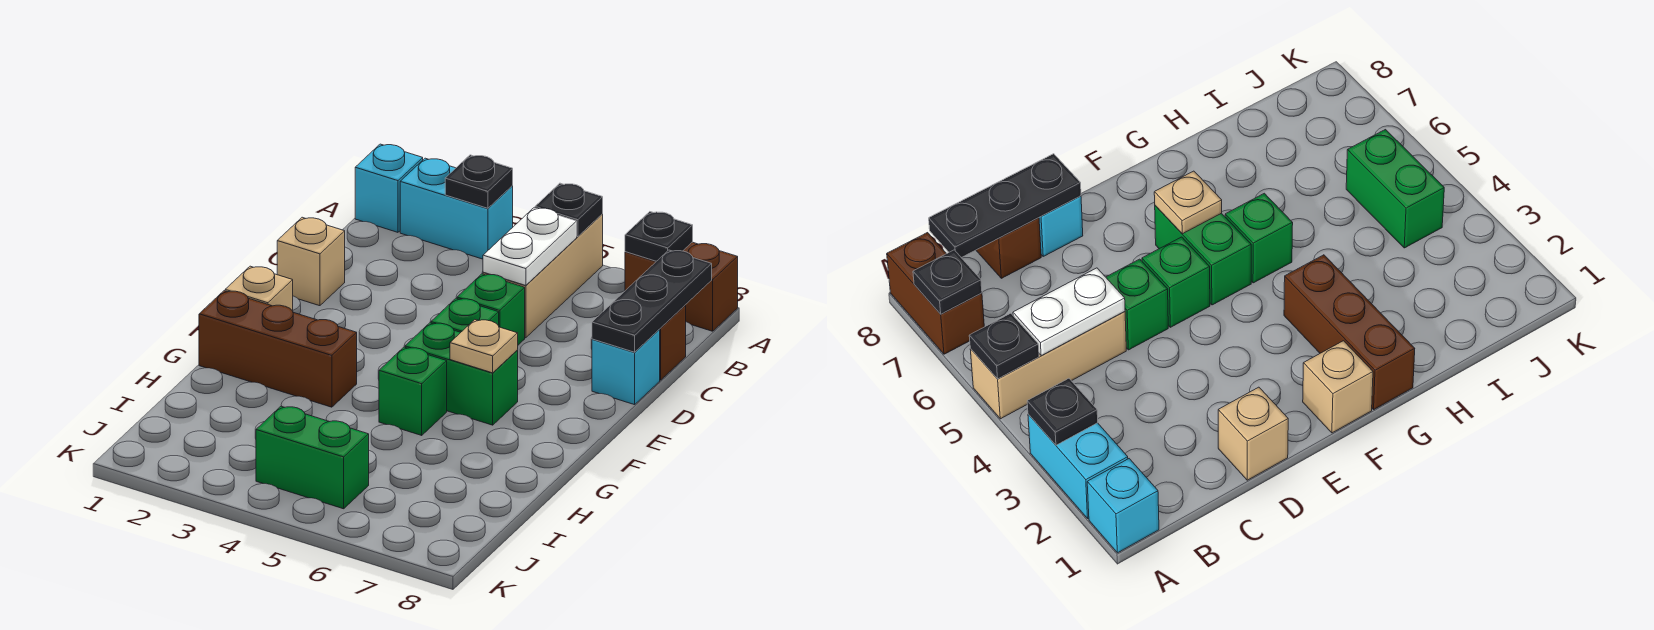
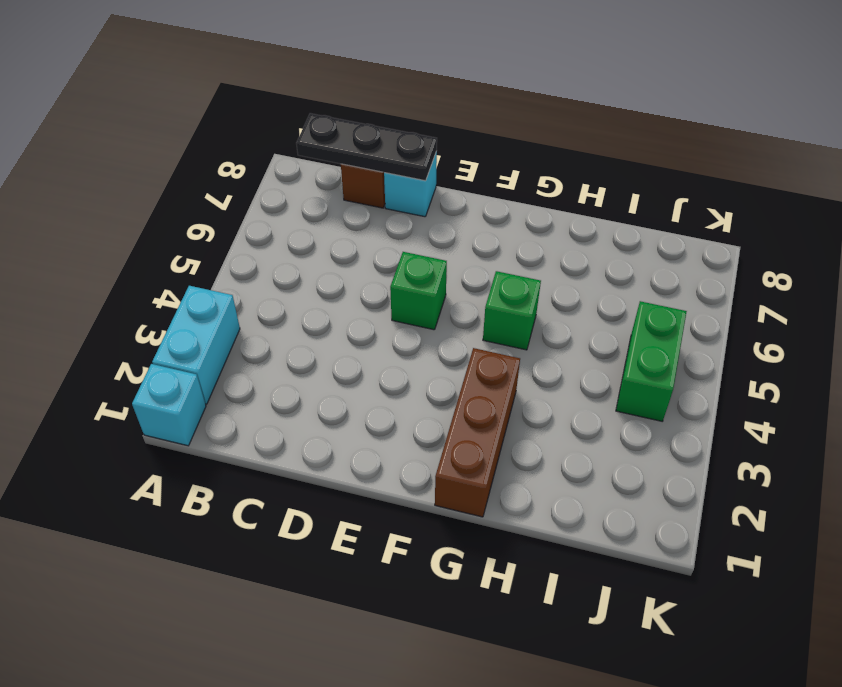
none -> tan brick A5:C5 level 1
none -> brown brick A7:A8 level 1
none -> tan brick D1 level 1

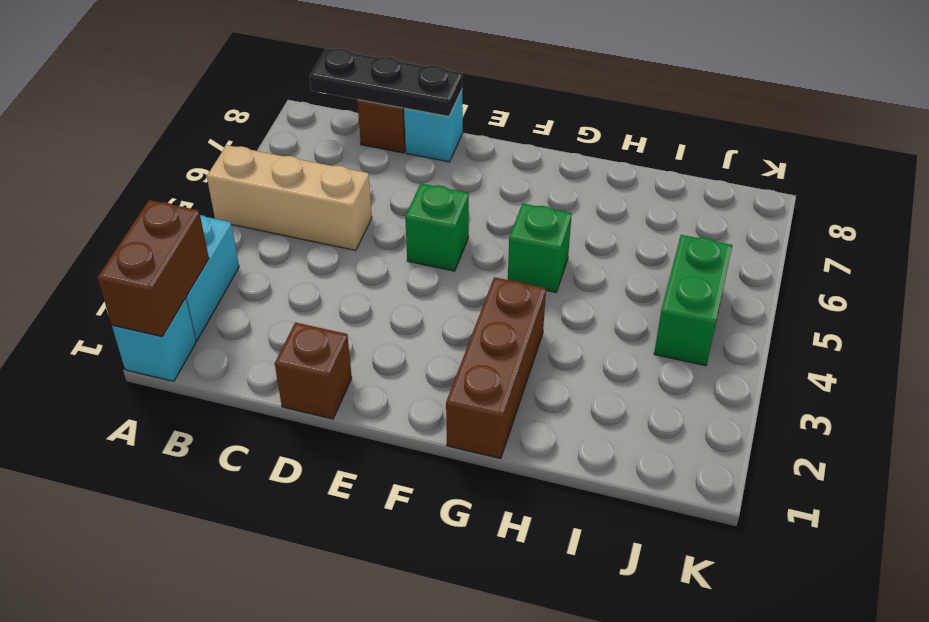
brown brick A1:A2 level 2 -> brown brick A7:A8 level 1
brown brick D1 level 1 -> tan brick D1 level 1
none -> green brick D5 level 1
none -> tan brick F1 level 1
none -> green brick F5:F6 level 1

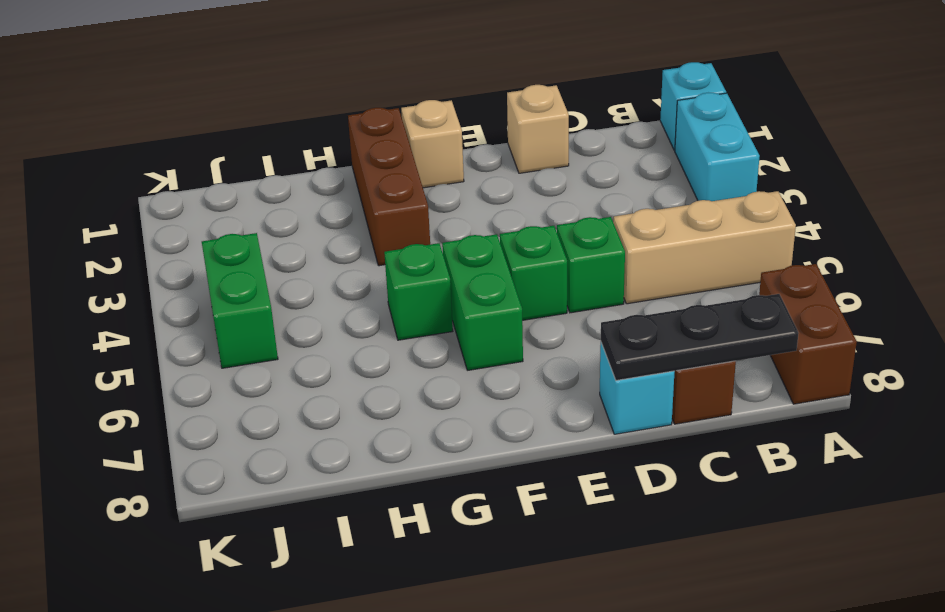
none -> black plate A3 level 2
none -> black plate A5 level 2
none -> black plate A7 level 2

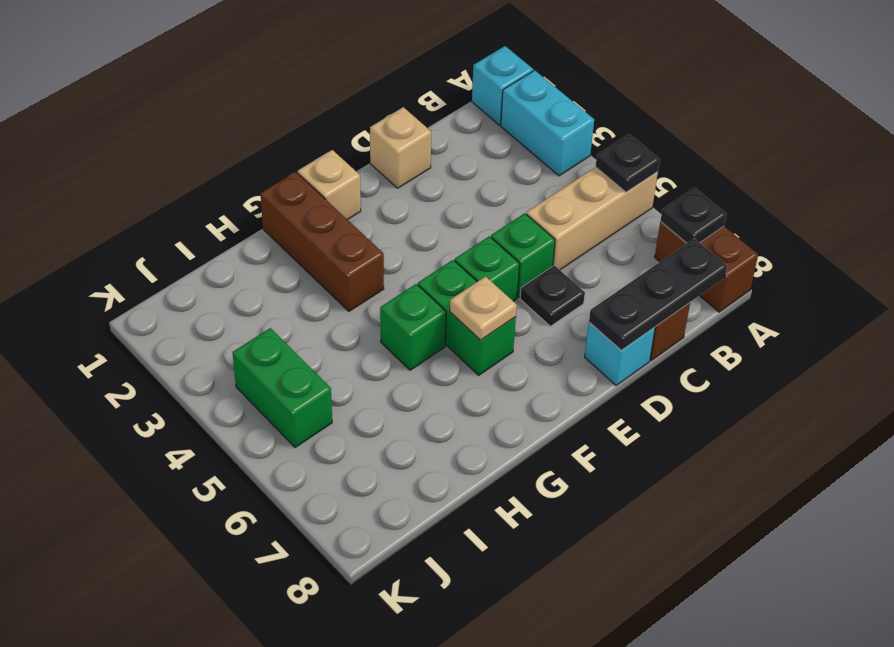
black plate D6 level 1 -> black plate A3 level 2
none -> white plate B5:C5 level 2

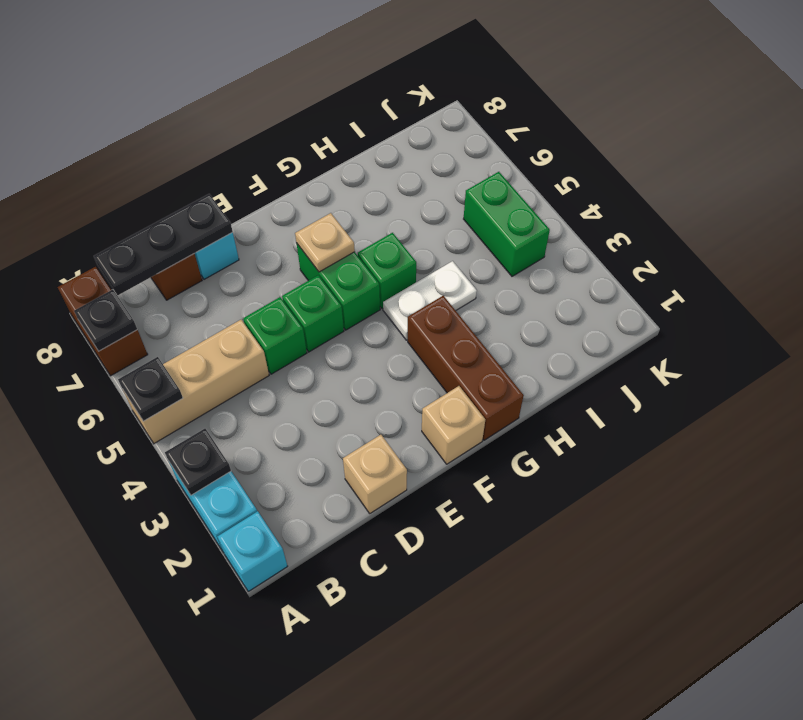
white plate G4:H4 level 1 -> white plate B5:C5 level 2

